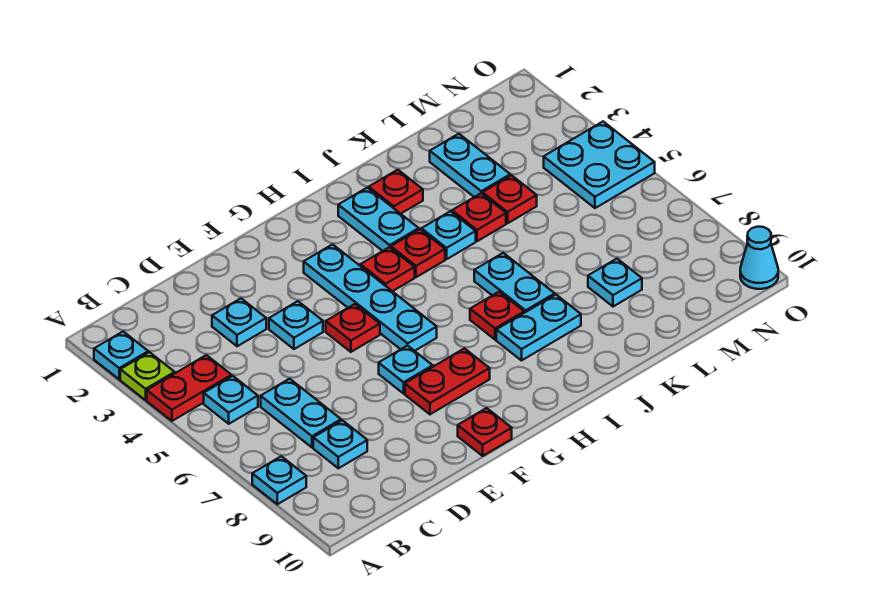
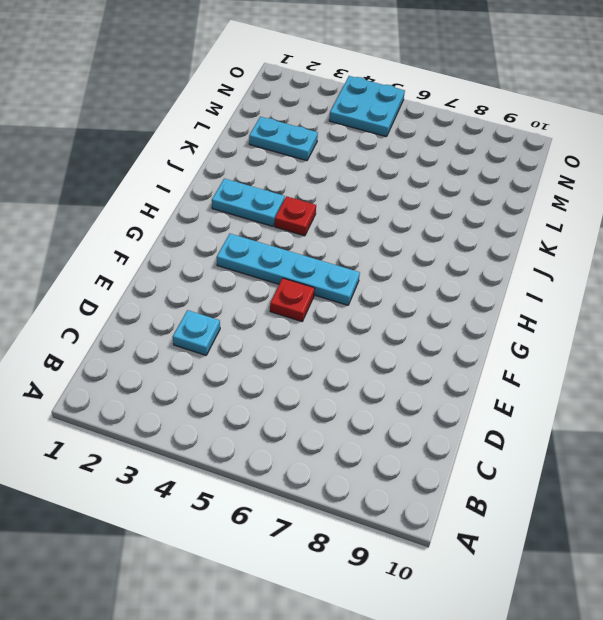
none -> cyan plate A2 level 1
none -> lime plate A3 level 1
none -> red plate A4:B4 level 1

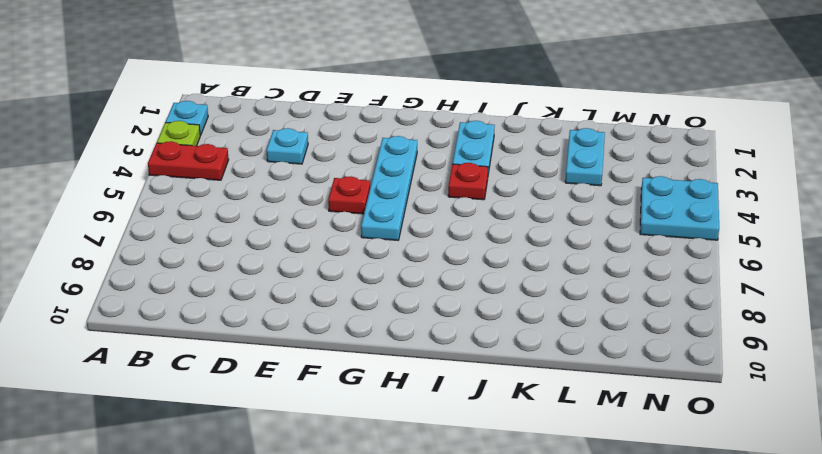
none -> cyan plate A8 level 1
none -> cyan plate B5 level 1
none -> cyan plate C6:C7 level 1

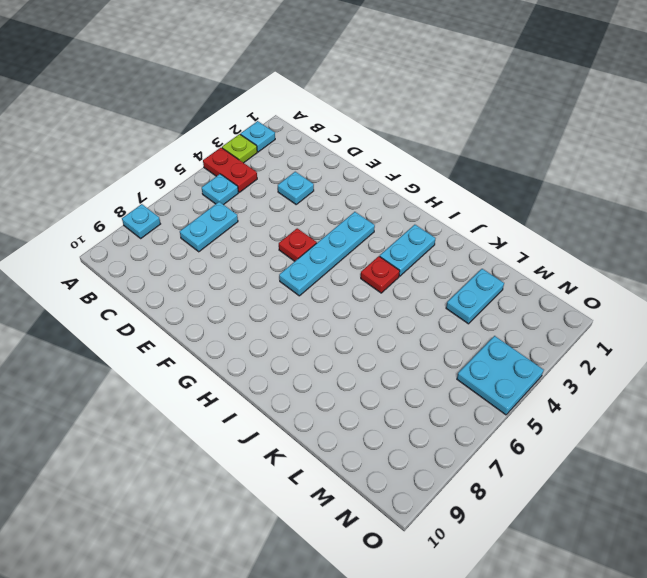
none -> cyan plate C8 level 1
none -> cyan plate E4 level 1
none -> cyan plate F7 level 1

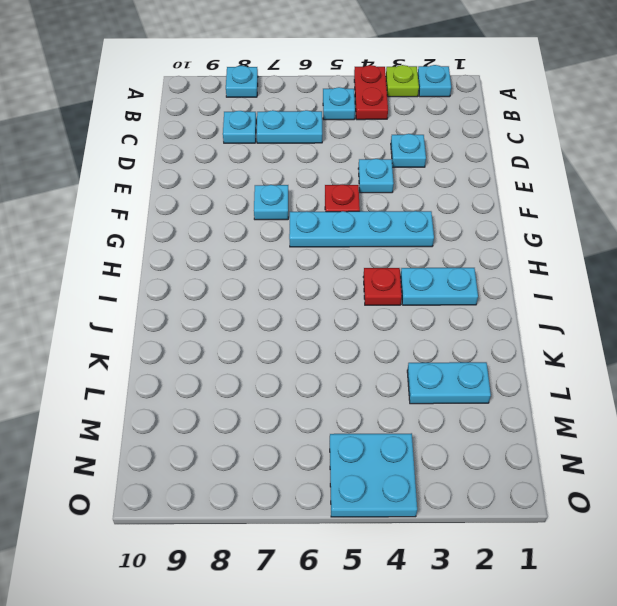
none -> red plate F8:G8 level 1
none -> red plate F10 level 1
none -> red plate H4 level 1

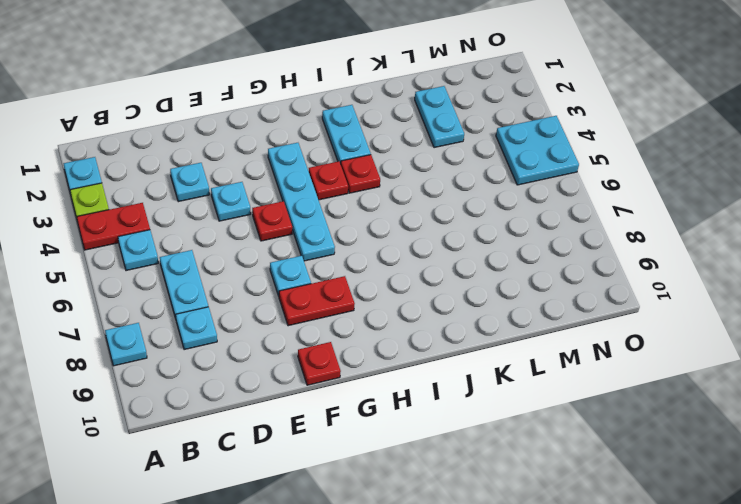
none -> red plate I7 level 1
none -> cyan plate I8:J8 level 1
none -> red plate J2 level 1

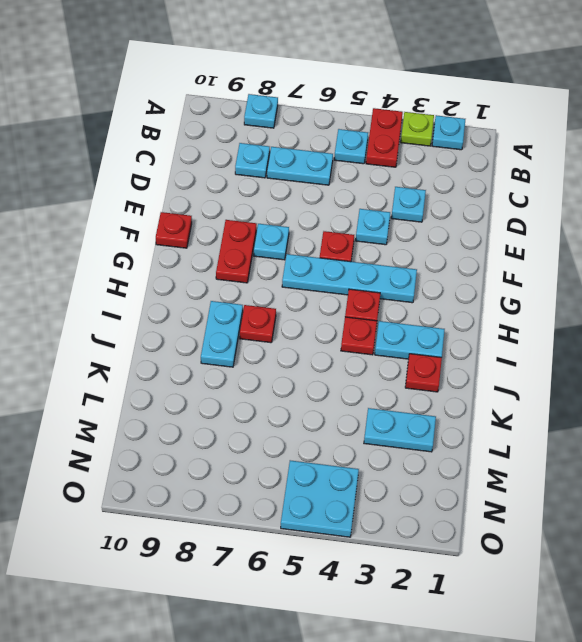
none -> cyan plate J4 level 1
none -> cyan plate J6:J7 level 1
none -> red plate K4 level 1

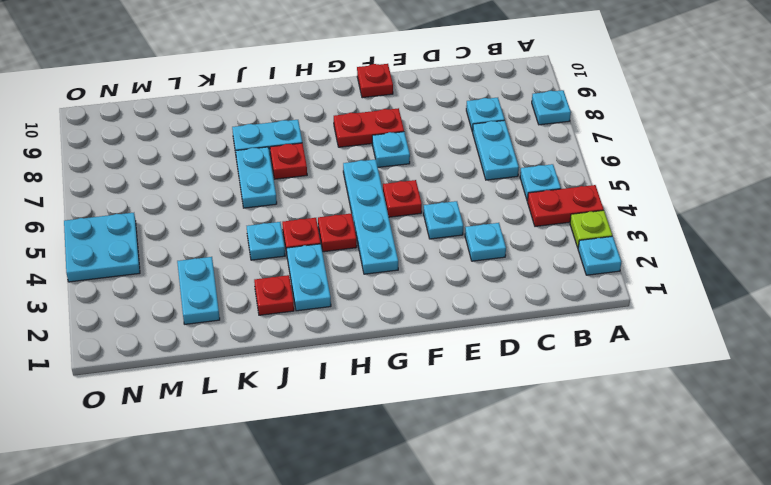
none -> red plate K4 level 1
none -> red plate L4 level 1
none -> cyan plate L8 level 1

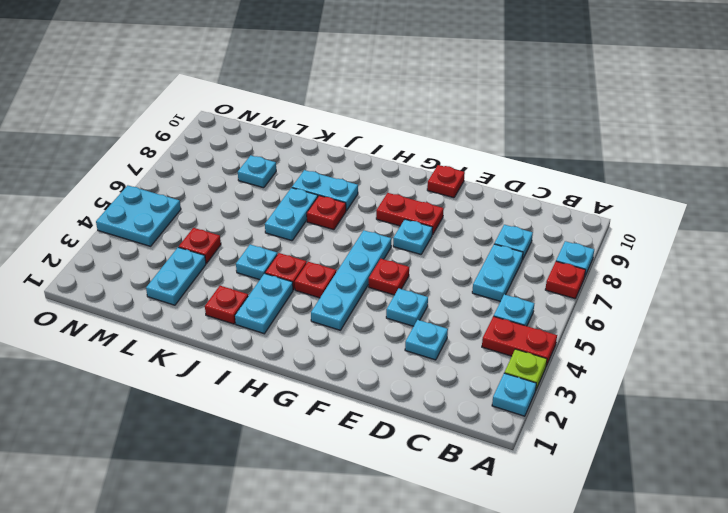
red plate A7 level 1 -> red plate K4 level 1
none -> cyan cone O10 level 1

